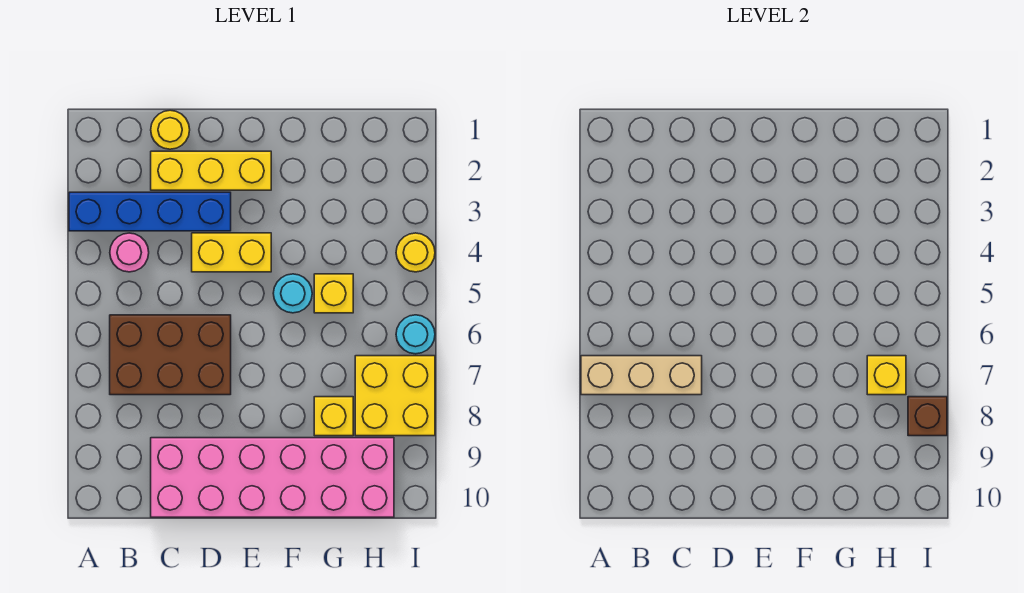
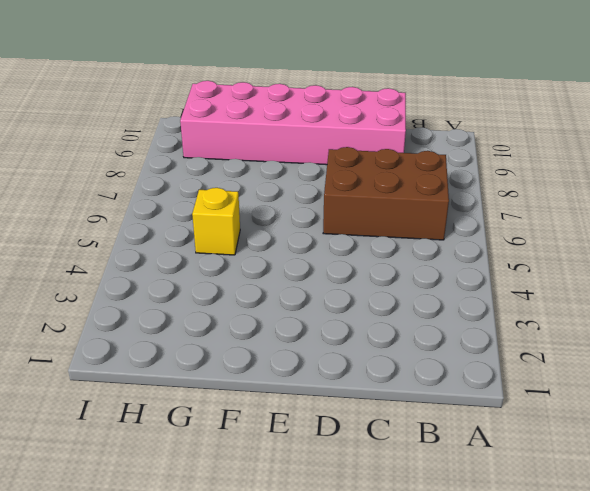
none -> blue brick A3:D3 level 1
none -> pink round brick B4 level 1
none -> yellow round brick C1 level 1

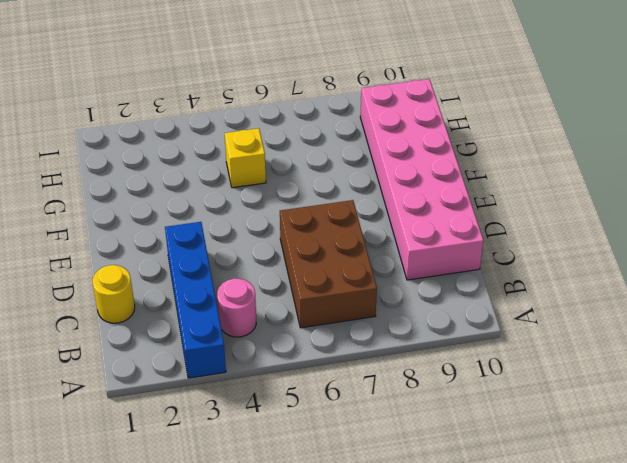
none -> yellow brick C2:E2 level 1
none -> yellow brick D4:E4 level 1
none -> cyan round brick F5 level 1

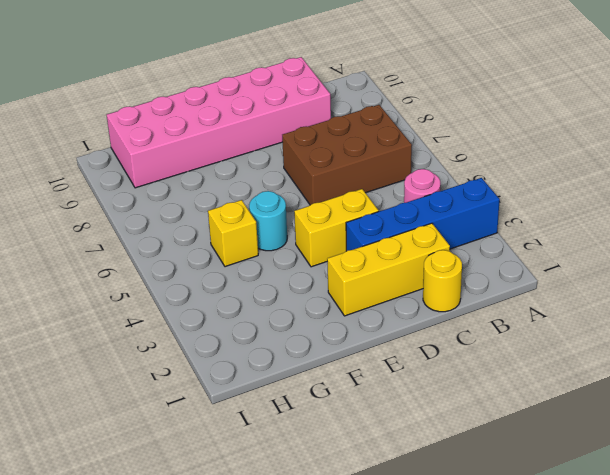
none -> yellow brick G8 level 1
none -> yellow brick H7:I8 level 1
none -> yellow round brick I4 level 1

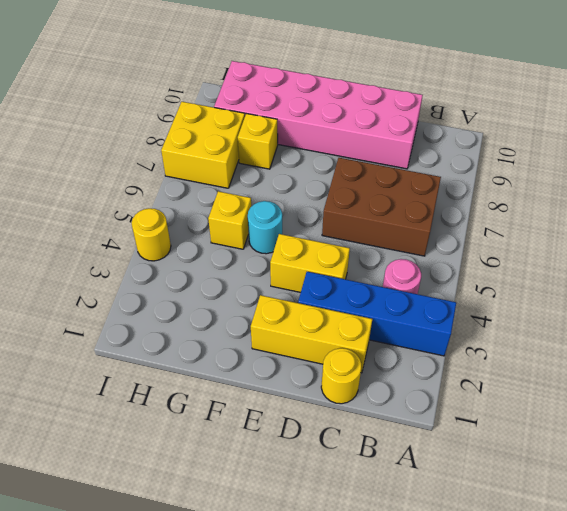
none -> cyan round brick I6 level 1
none -> tan brick A7:C7 level 2
none -> yellow brick H7 level 2

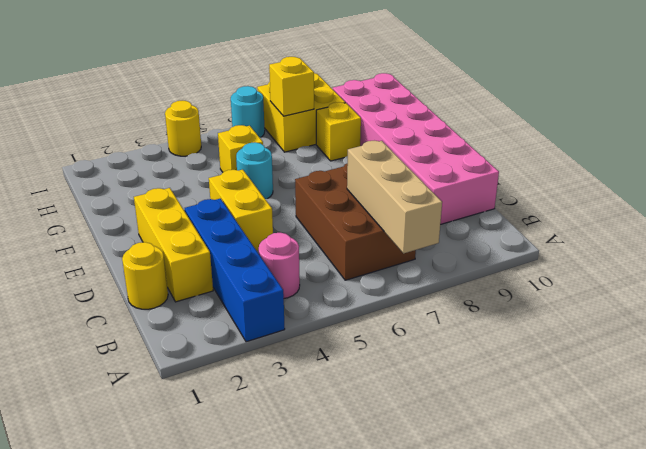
none -> brown brick I8 level 2

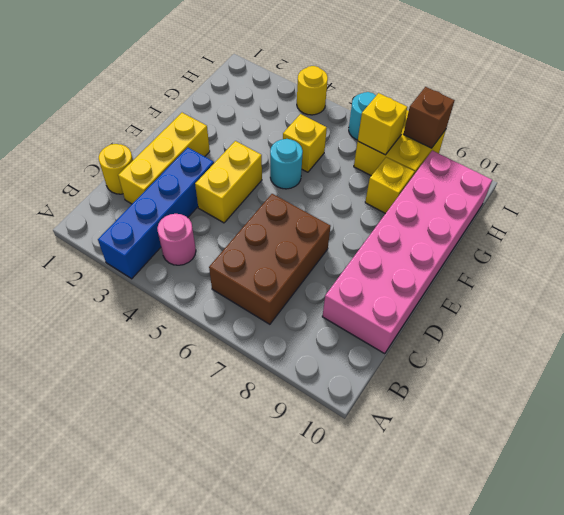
none -> tan brick A7:C7 level 2

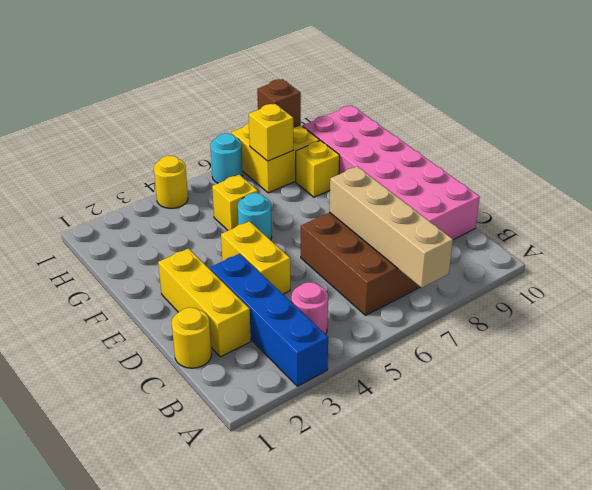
tan brick A7:D7 level 2 -> tan brick A7:C7 level 2

